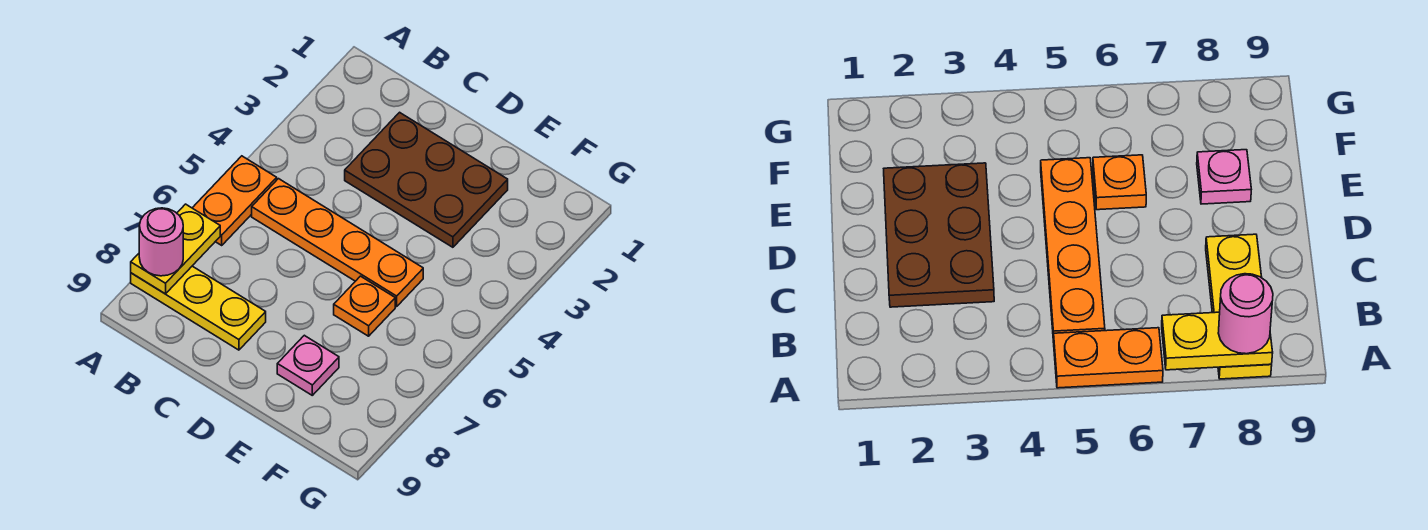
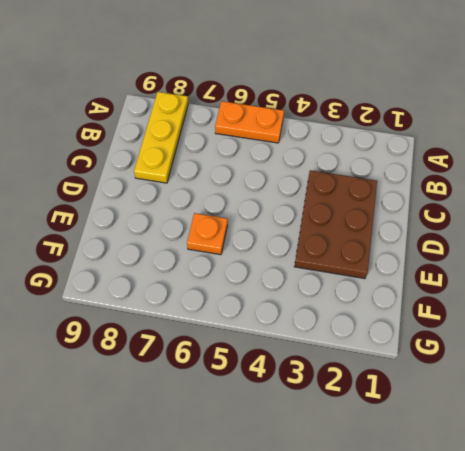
none -> orange plate B5:E5 level 1
none -> pink plate E8 level 1

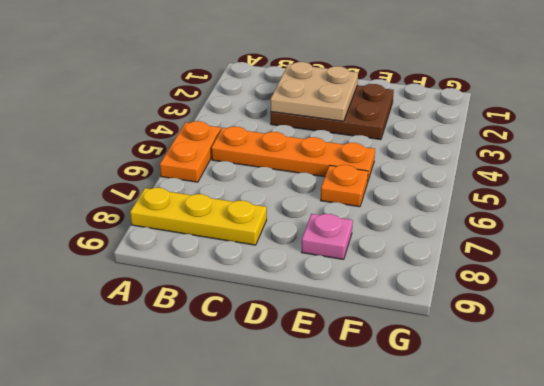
tan plate C2:D3 level 2 -> none
none -> yellow plate A7:A8 level 2
none -> pink round brick A8 level 3

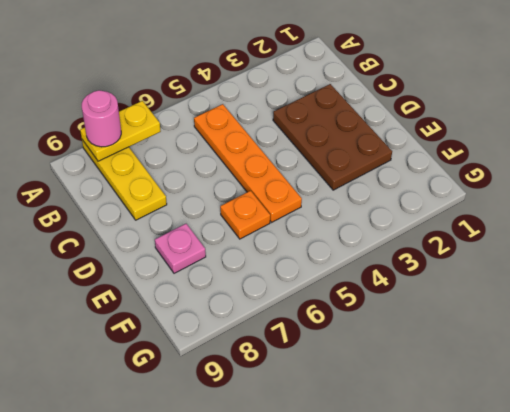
none -> orange plate A5:A6 level 1

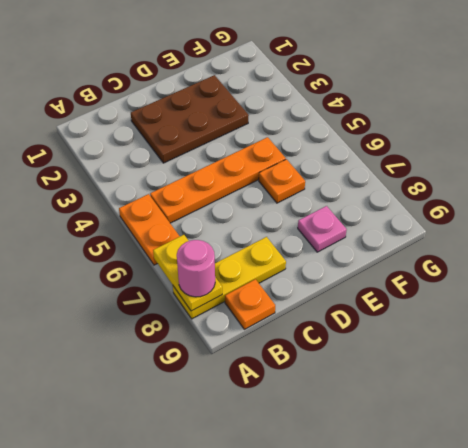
orange plate B9 level 1 -> none

